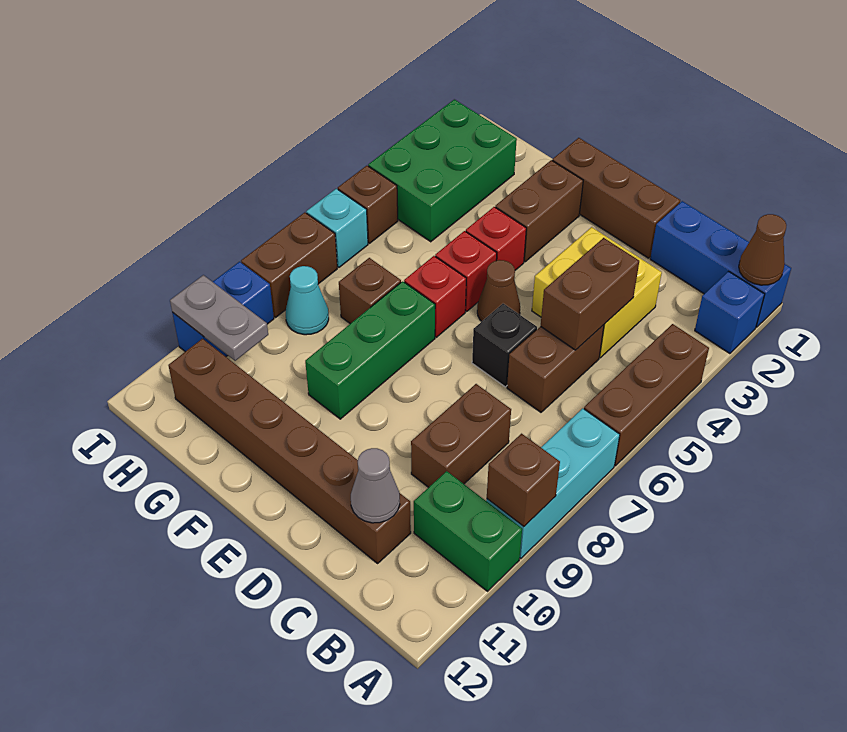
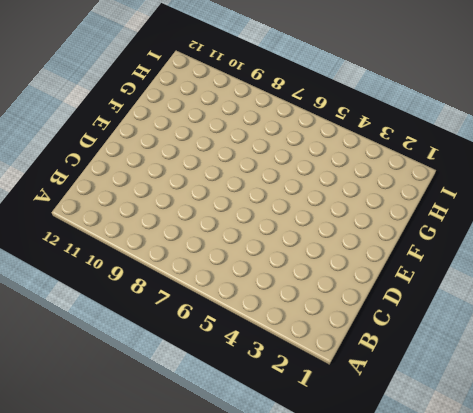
none -> blue brick A1:C1 level 1
none -> blue brick A2 level 1
none -> brown brick A4:A6 level 1

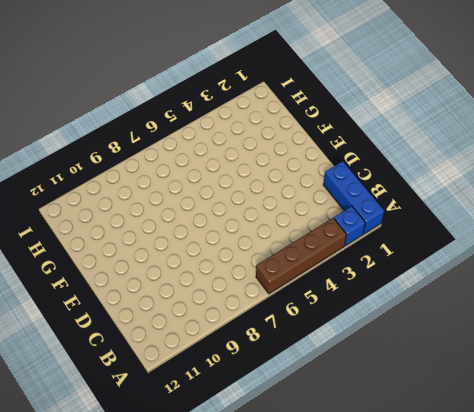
brown brick A3:A6 level 1 -> brown brick A4:A6 level 1
none -> cyan brick A7:A9 level 1
none -> green brick A10:B10 level 1
none -> yellow brick C3:D4 level 1

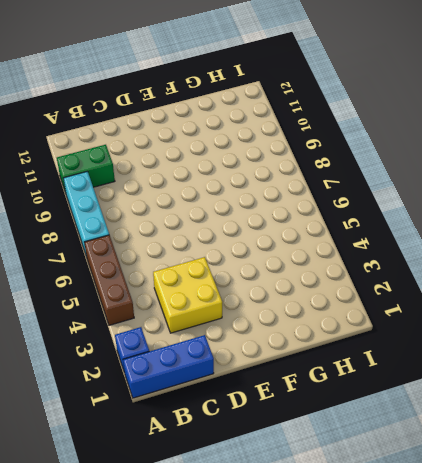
none -> brown brick C5:C6 level 1
none -> brown brick C8:C9 level 1
none -> brown brick C11:H11 level 1

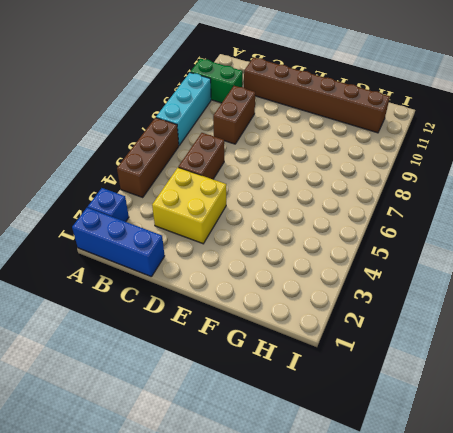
none -> brown brick D1:F1 level 1
none -> black brick D6 level 1
none -> brown cone E5 level 1

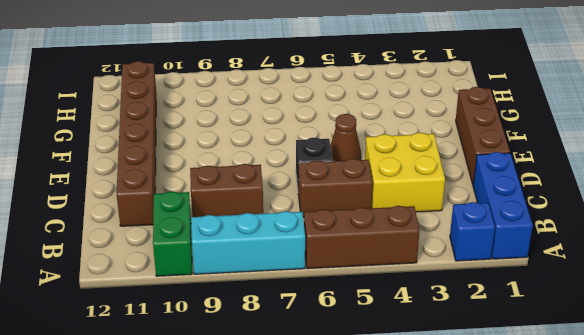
none -> brown brick F2:F3 level 1
none -> red brick F4 level 1
none -> red brick F5 level 1

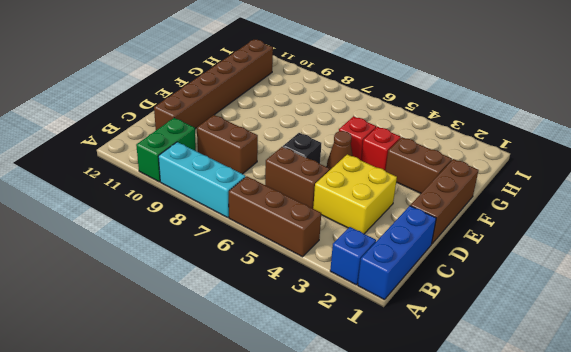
none -> red brick F6 level 1
none -> green brick F7:F9 level 1
none -> brown brick G7 level 1

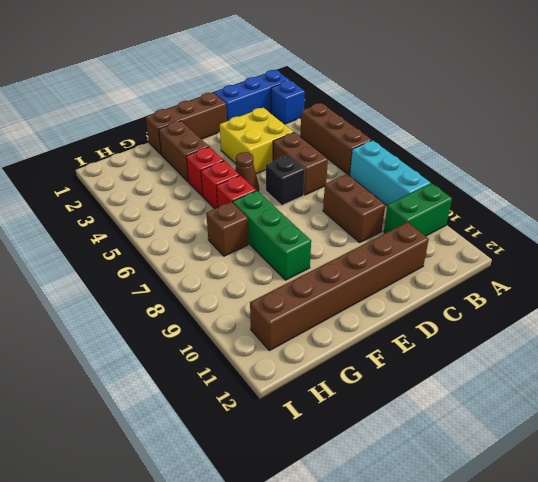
none -> green brick H2:I4 level 1
none -> cyan cone H8 level 1
none -> brown brick I5 level 1

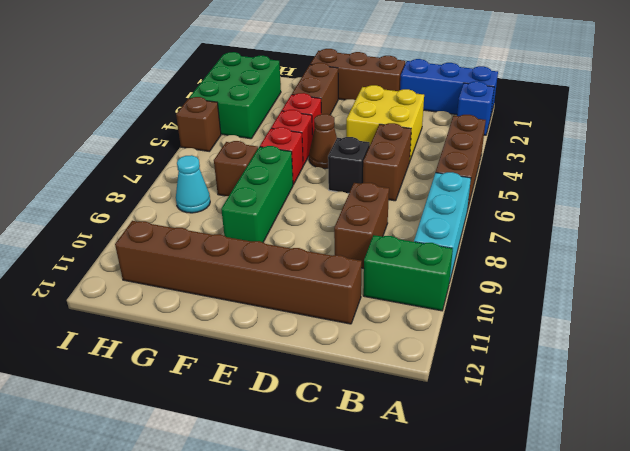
none -> cyan brick I6 level 1
none -> brown brick I7:I8 level 1
none -> blue brick I9:I10 level 1

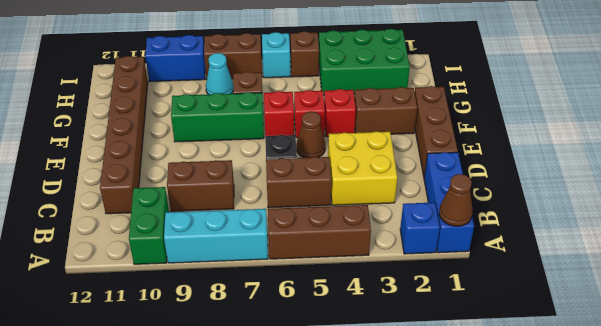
none -> brown brick A9 level 2
none -> brown brick C4:C5 level 2
none -> grey cone C11 level 2

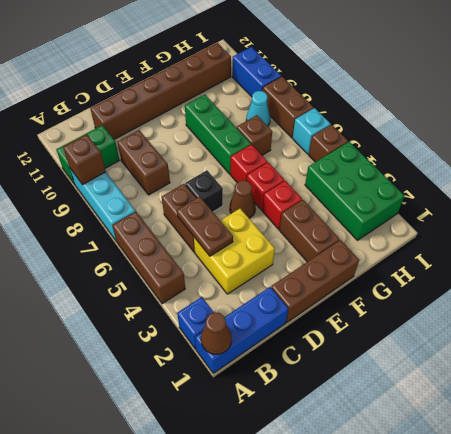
brown plate C4:C5 level 2 -> brown brick C4:C5 level 2
none -> grey cone C11 level 2
none -> grey plate H10:I10 level 2

